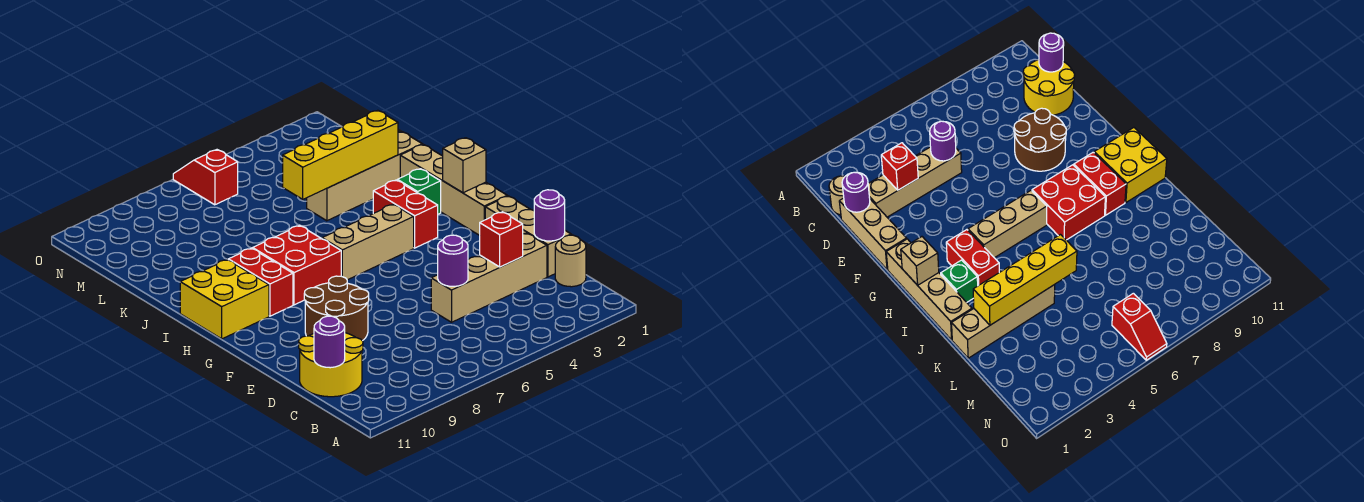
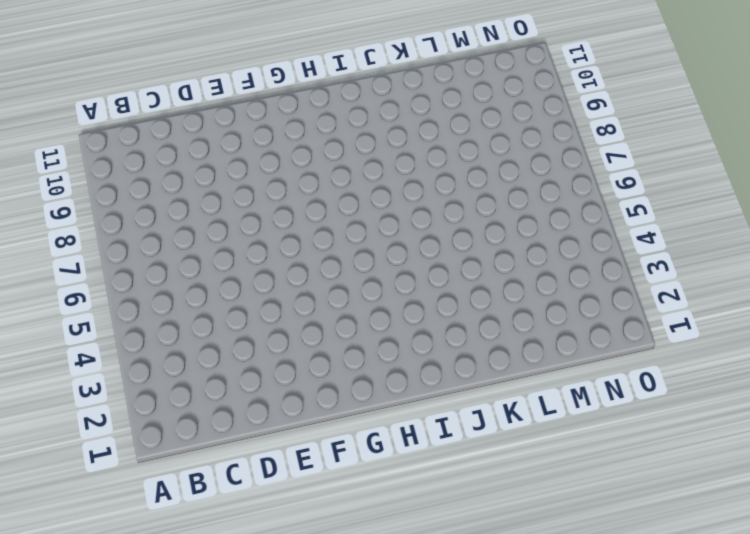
none -> tan round brick C1 level 1
none -> yellow round brick C10:D11 level 1
none -> tan brick D1:F1 level 1

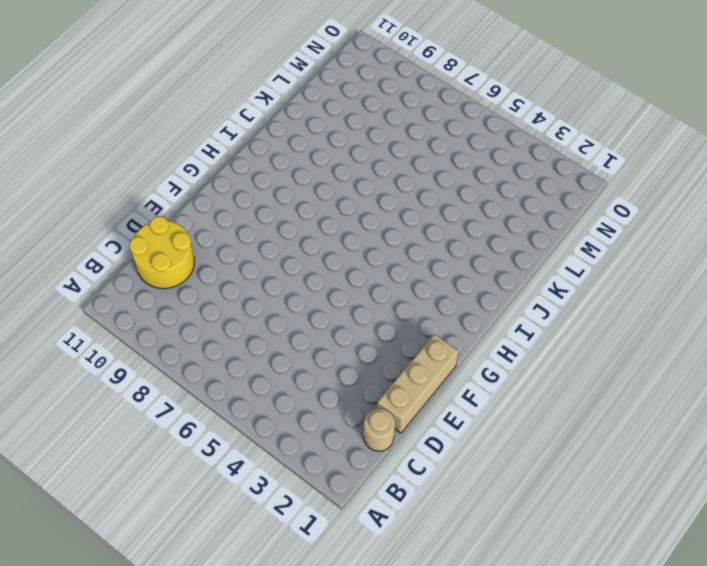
none -> tan brick D2:D5 level 1
none -> brown round brick E8:F9 level 1
none -> tan brick G1:J1 level 1

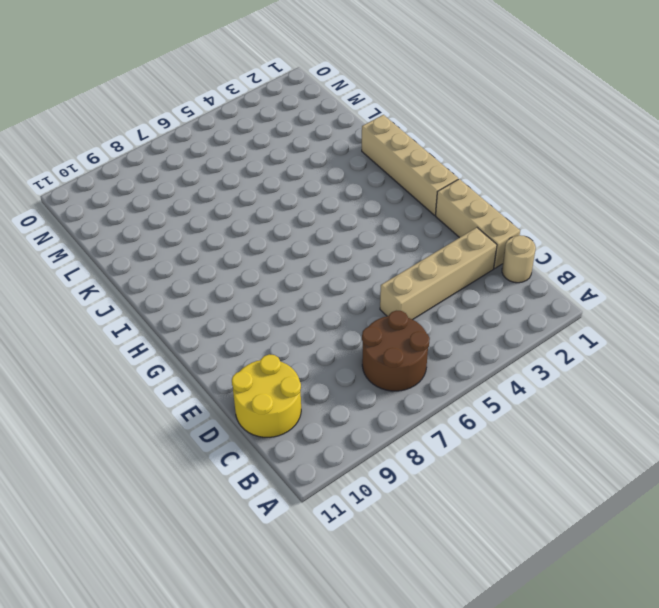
brown round brick B6:C7 level 1 -> brown round brick E8:F9 level 1
none -> red brick H3:I3 level 1
none -> tan brick H4:H6 level 1
none -> red brick H7:I8 level 1

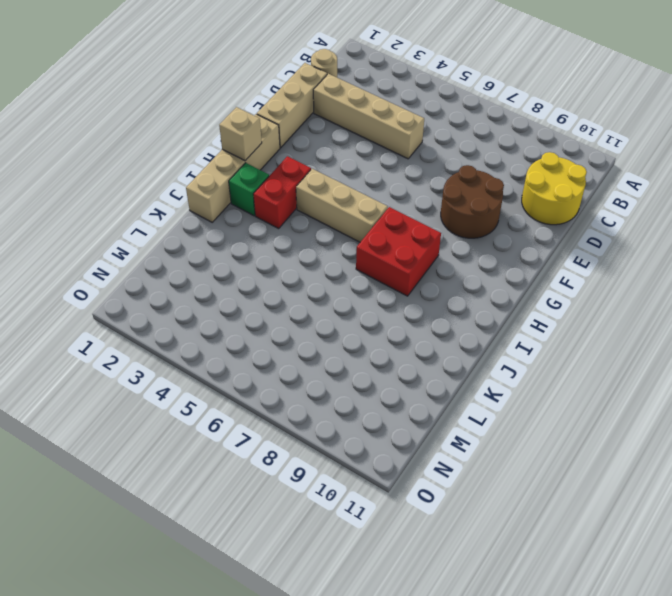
none -> red brick H9:I9 level 1
none -> yellow brick H10:I11 level 1
none -> tan brick K1:K4 level 1

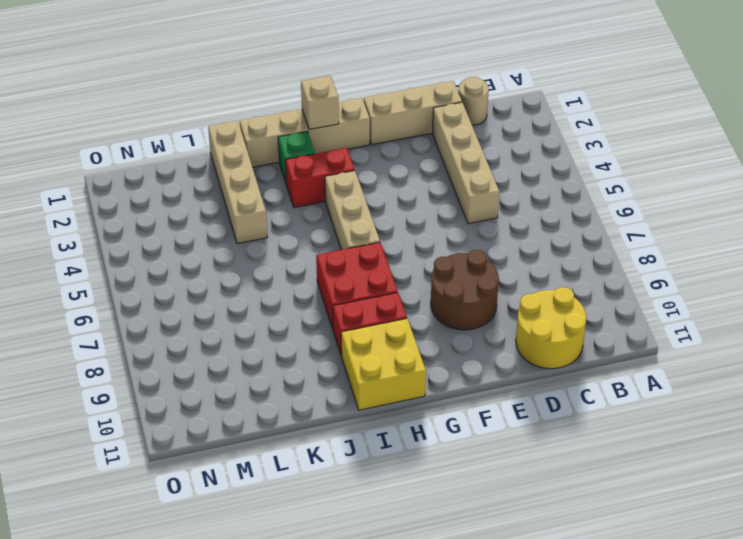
none -> red slope N6:O6 level 1 top N
none -> purple round brick C11 level 2
none -> purple round brick D1 level 2

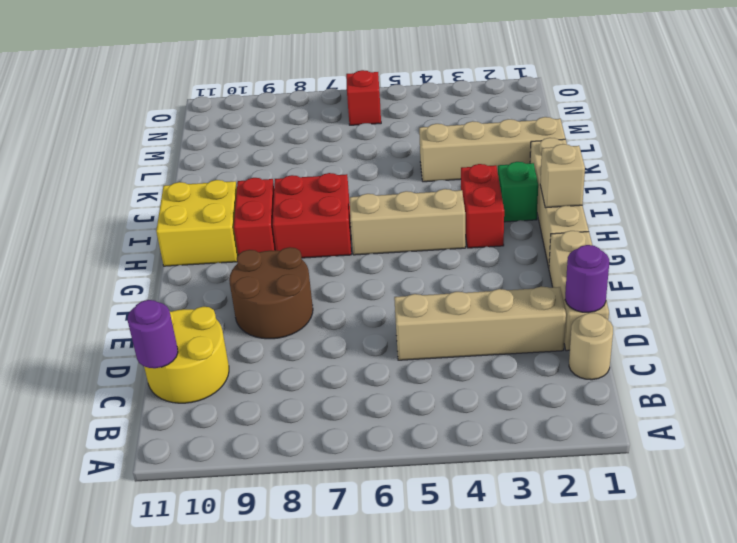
none -> red brick D3 level 2
none -> purple round brick D5 level 2
none -> yellow brick K2:K5 level 2

